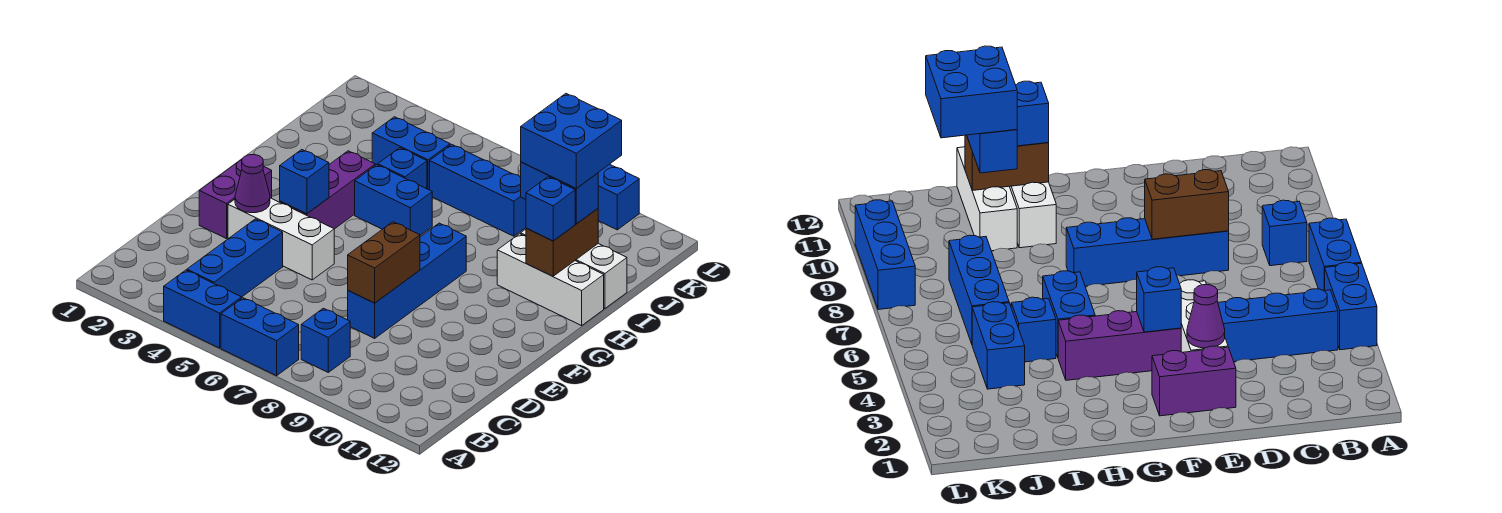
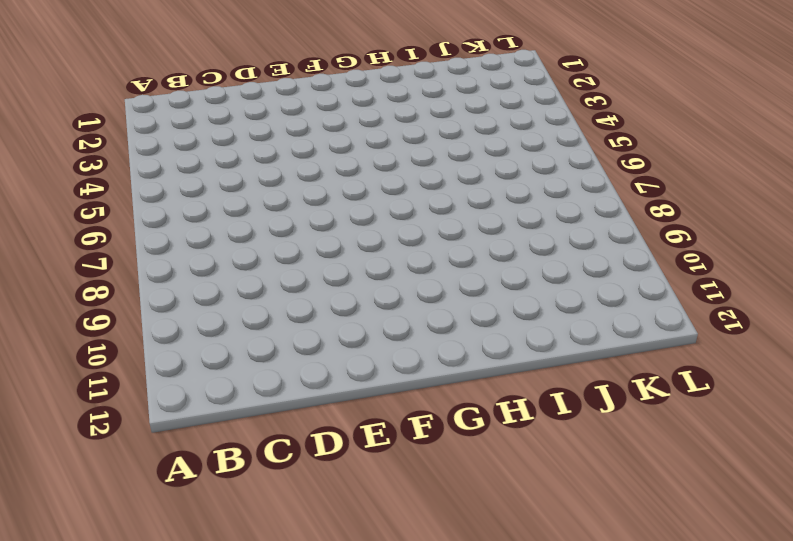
none -> blue brick A4:A5 level 1
none -> blue brick A6:A7 level 1
none -> blue brick B4:D4 level 1

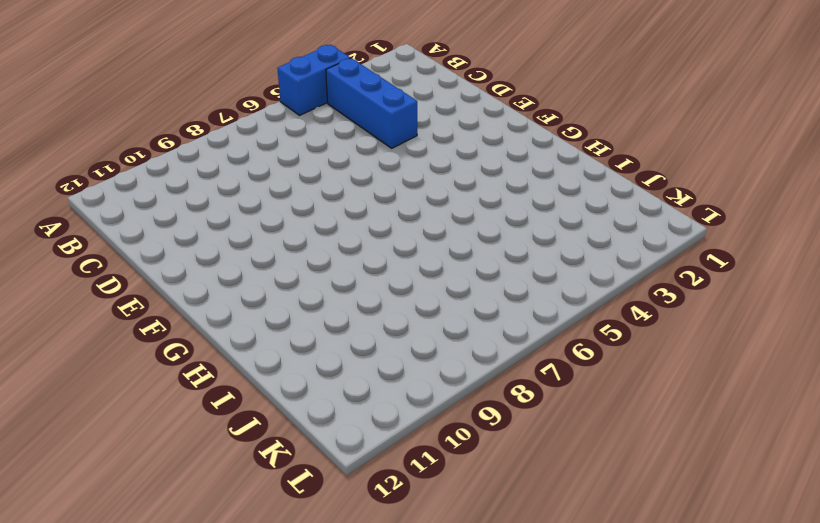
none -> blue brick A6:A7 level 1
none -> blue brick B8 level 1
none -> blue brick D8:G8 level 1

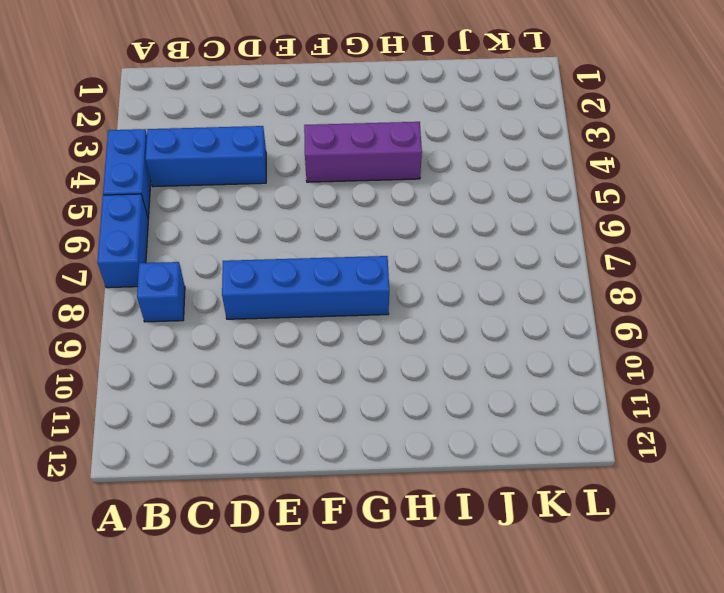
none -> purple brick E2:F2 level 1
none -> white brick E3:E5 level 1
none -> blue brick H5:H6 level 1

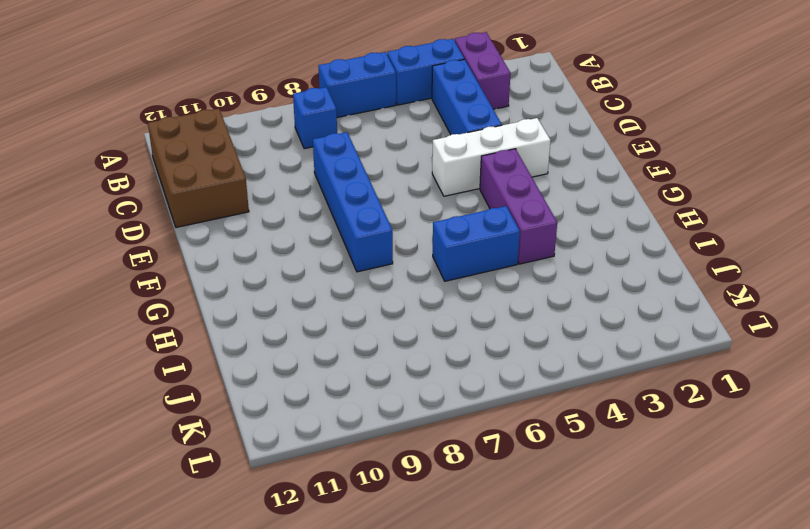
purple brick A3:B3 level 1 -> purple brick E2:F2 level 1
brown brick B11:D12 level 1 -> none
none -> white brick H10:H12 level 1
none -> blue brick I5 level 1
none -> white brick I10:I12 level 1

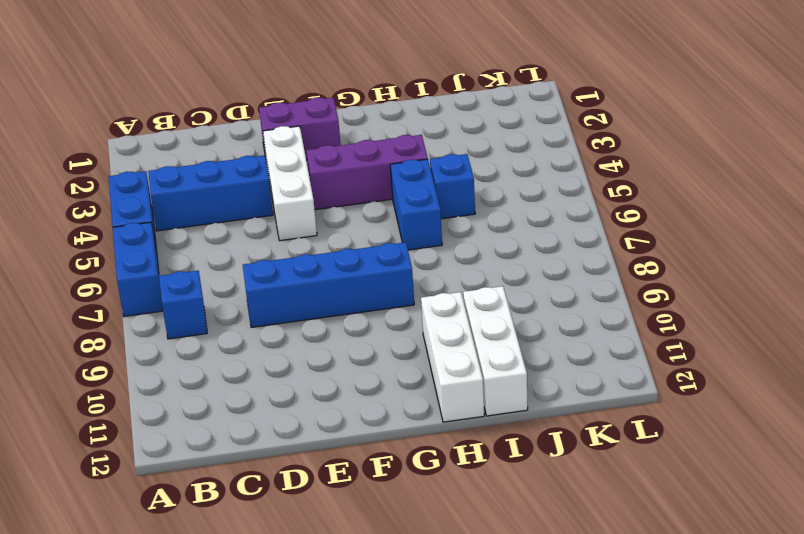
none -> blue brick J4:J5 level 1
none -> blue brick J6:J8 level 1
none -> blue brick L8:L10 level 1

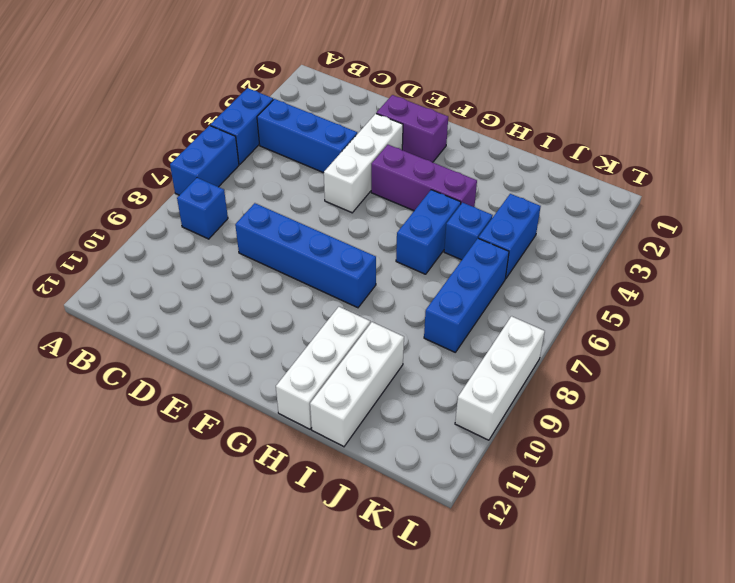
white brick L8:L10 level 1 -> blue brick L8:L10 level 1
none -> brown brick D8:E8 level 2
none -> purple cone E3 level 2
none -> blue brick F4 level 2

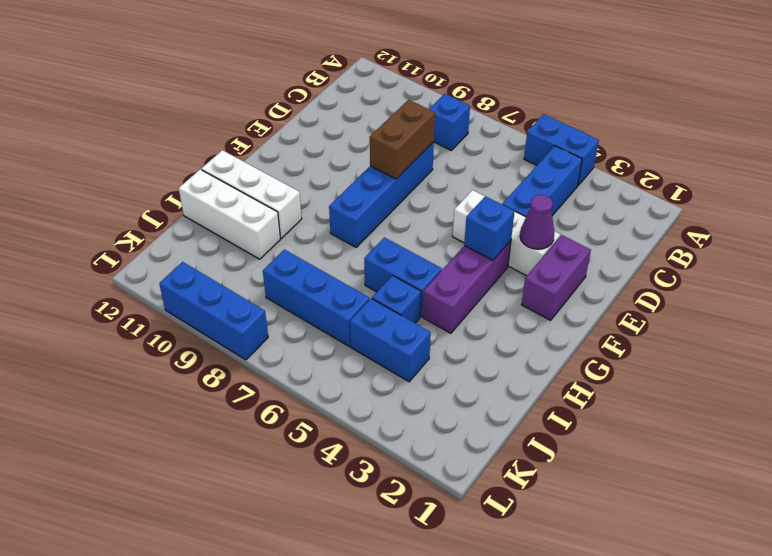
none -> blue brick A6:A7 level 1
none -> brown brick H11:I11 level 2
none -> blue brick H11 level 3

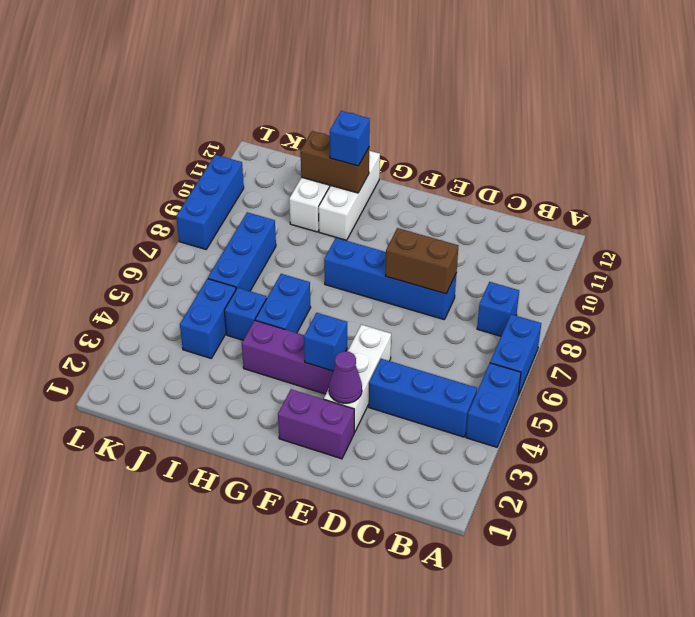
none -> blue brick I10:I11 level 3
none -> blue brick I10:J11 level 4

